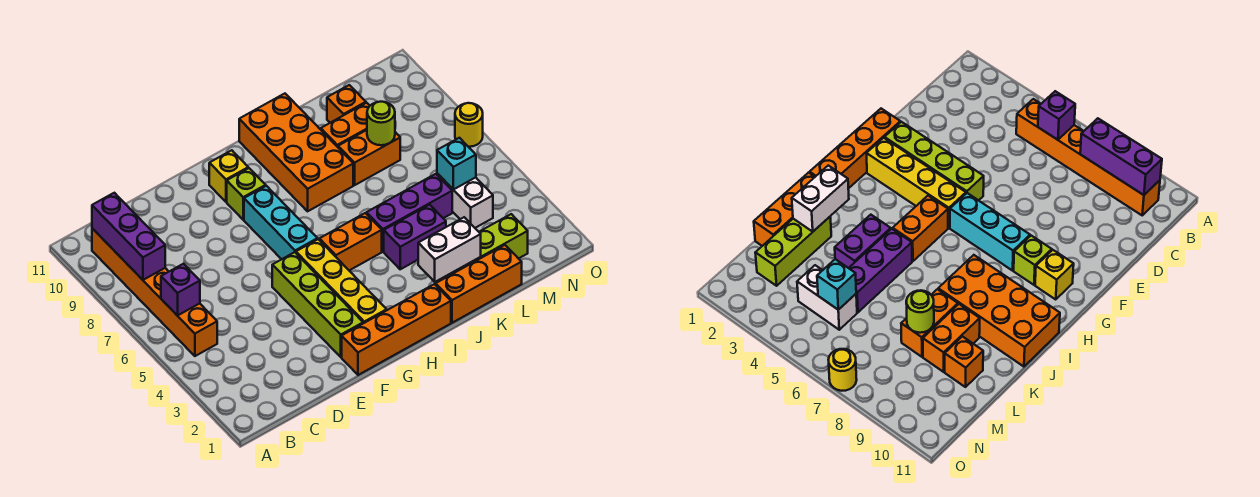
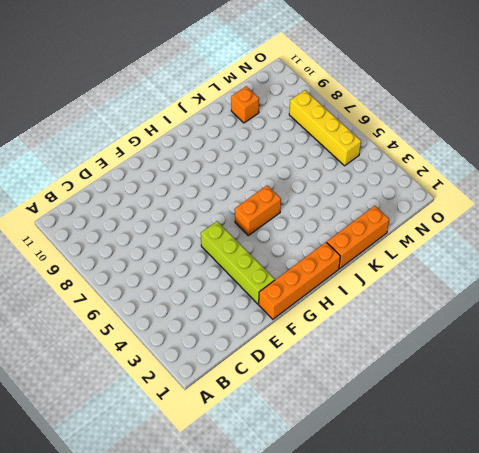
yellow brick N5:N8 level 1 -> yellow brick G2:G5 level 1
none -> orange brick B5:B10 level 1
none -> cyan brick G6:G8 level 1
none -> lime brick G9 level 1

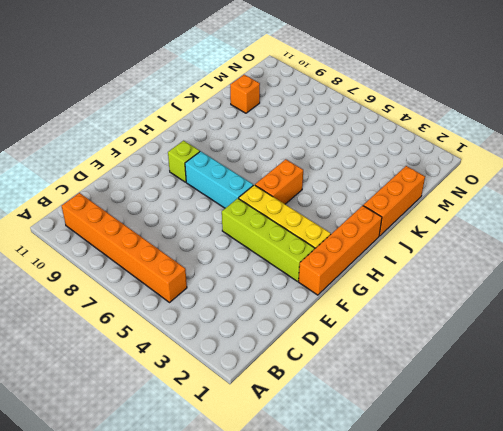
none -> yellow brick G10 level 1
none -> orange brick I8:J11 level 1
none -> purple brick J4:K4 level 1

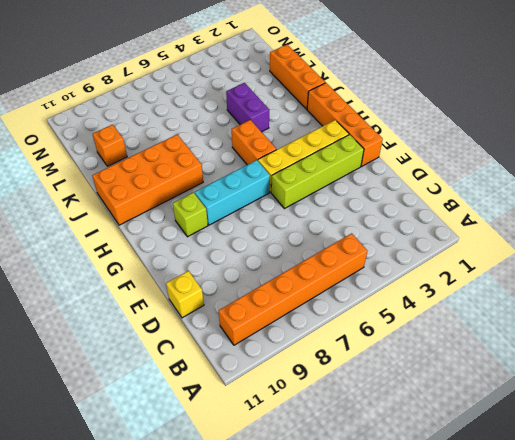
yellow brick D11 level 1 -> yellow brick G10 level 1
none -> purple brick J5:L5 level 1
none -> lime brick K2:M2 level 1
none -> orange brick K8:L8 level 1

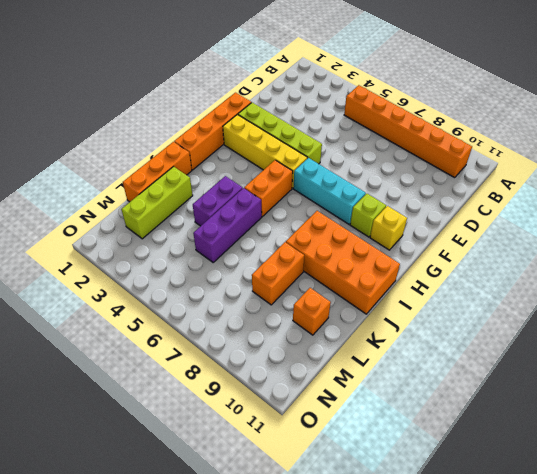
none -> orange brick K9:L9 level 1
none -> white brick M4:M5 level 1
none -> yellow round brick O7 level 1

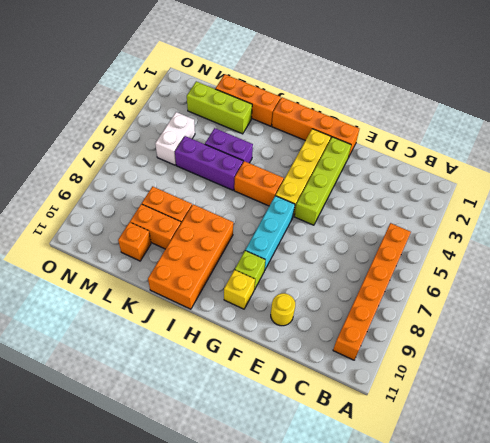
yellow round brick E10 level 1 -> yellow round brick O7 level 1
none -> purple brick B6 level 2
none -> purple brick B8:B10 level 2
none -> white brick J2:K2 level 2

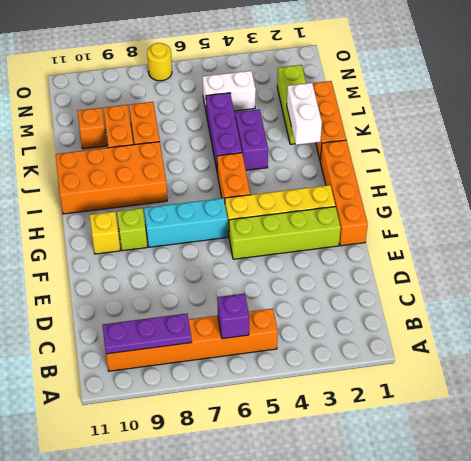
purple plate B8:B10 level 2 -> purple brick B8:B10 level 2
none -> lime round brick L8 level 2
none -> cyan brick M5 level 2

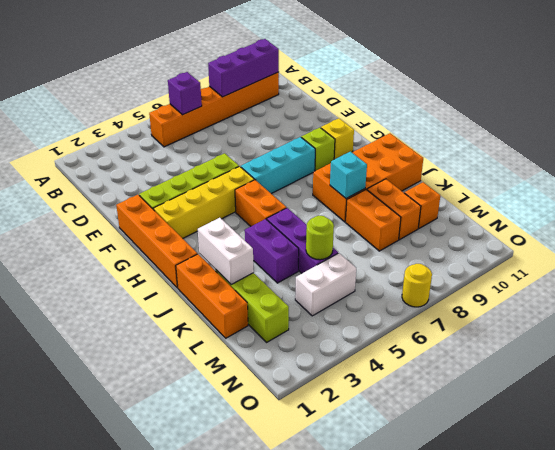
cyan brick J8 level 2 -> cyan brick M5 level 2
lime round brick L5 level 2 -> lime round brick L8 level 2

